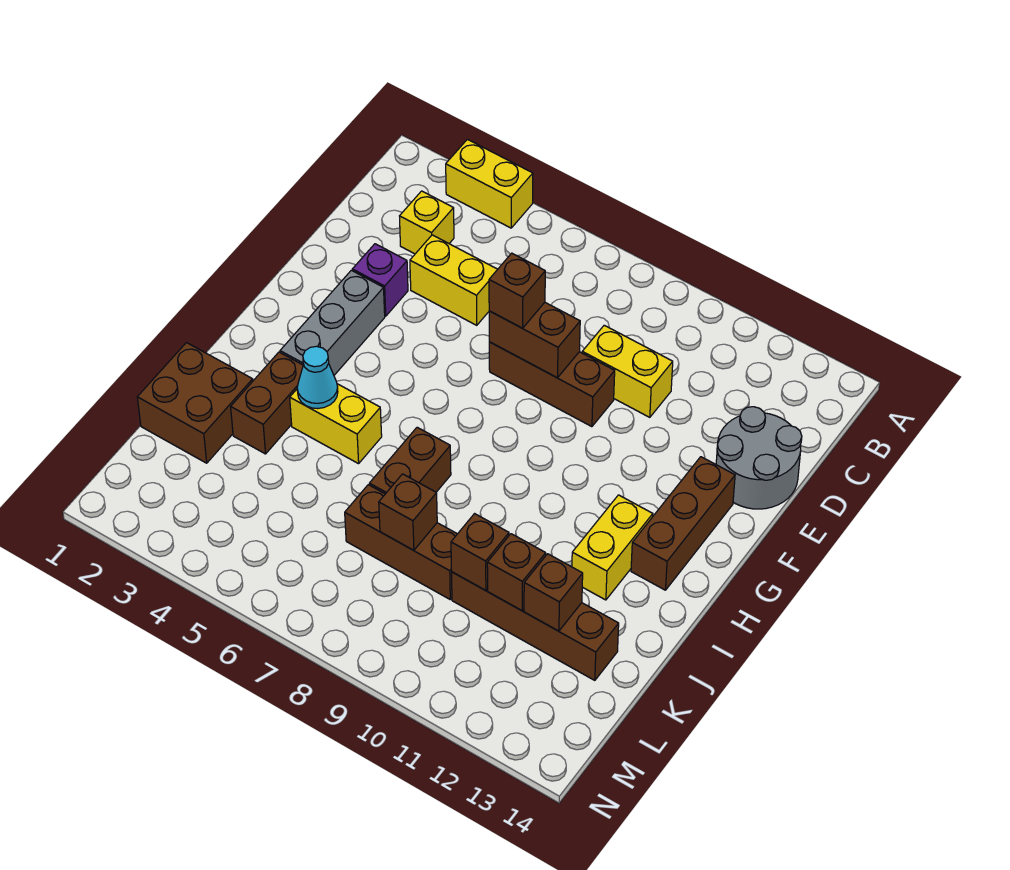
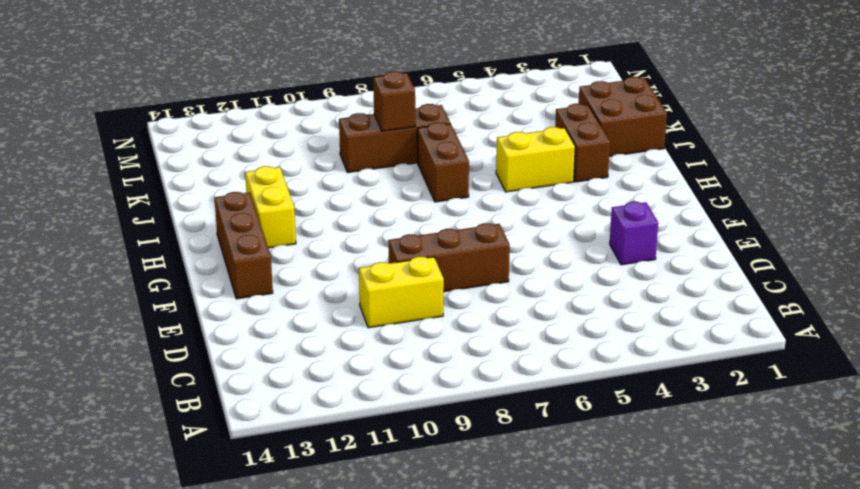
none -> yellow brick A3:A4 level 1
none -> yellow brick C3 level 1
none -> yellow brick D4:D5 level 1

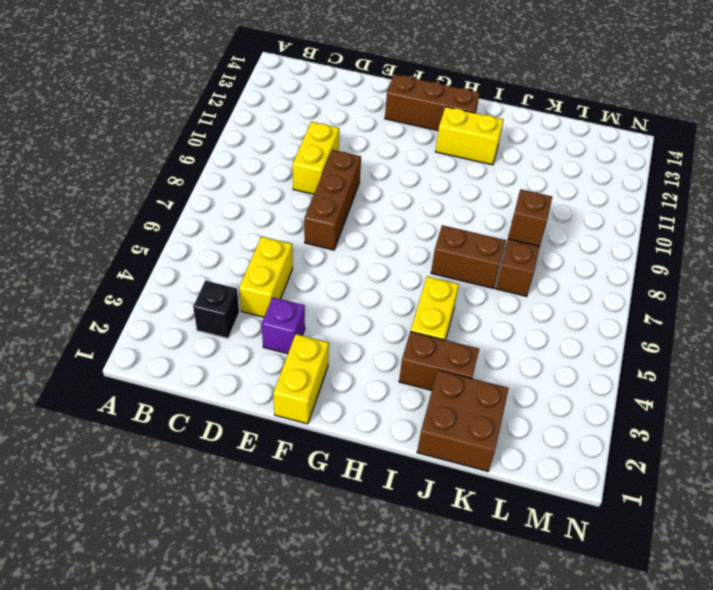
black brick C3 level 1 -> yellow brick C3 level 1
yellow brick F1:F2 level 1 -> yellow brick A3:A4 level 1
none -> grey round brick D13:E14 level 1
none -> grey brick F3:H3 level 1
none -> brown brick K10:K13 level 1

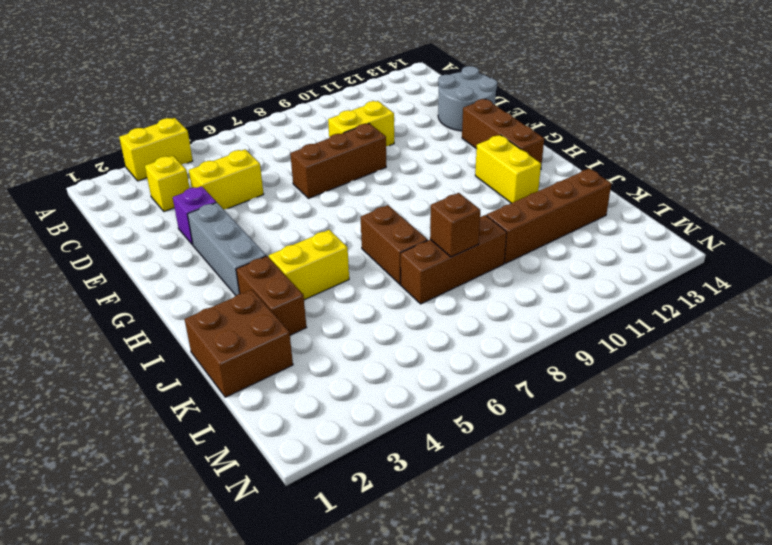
none -> brown brick E7:E8 level 2
none -> cyan cone I4 level 2
none -> brown brick K10 level 2

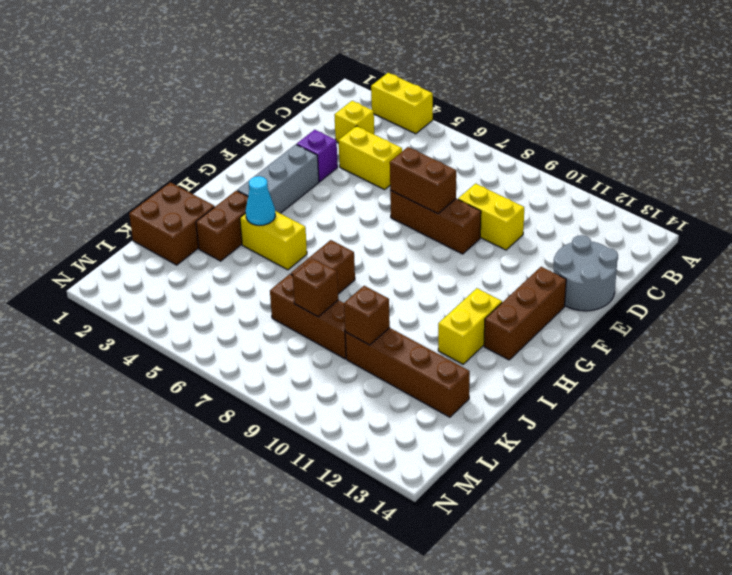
none -> brown brick K11 level 2
none -> brown brick K12 level 2
none -> brown brick E7 level 3

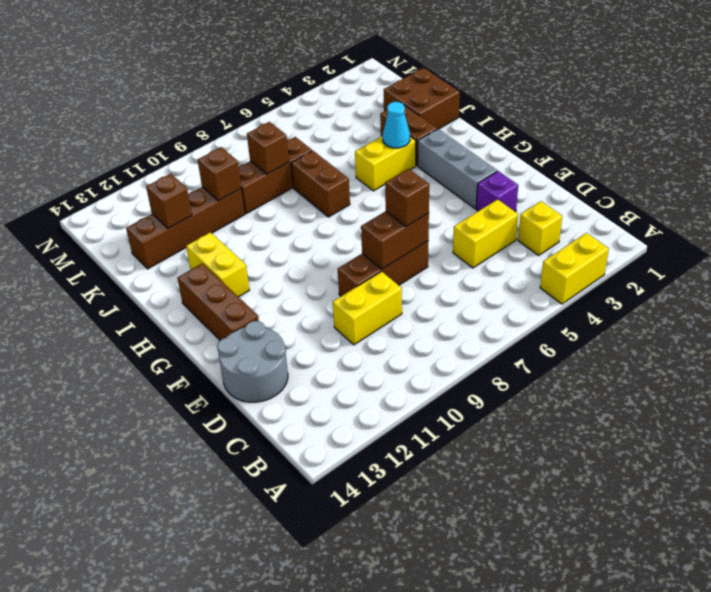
none -> brown brick K11 level 2

